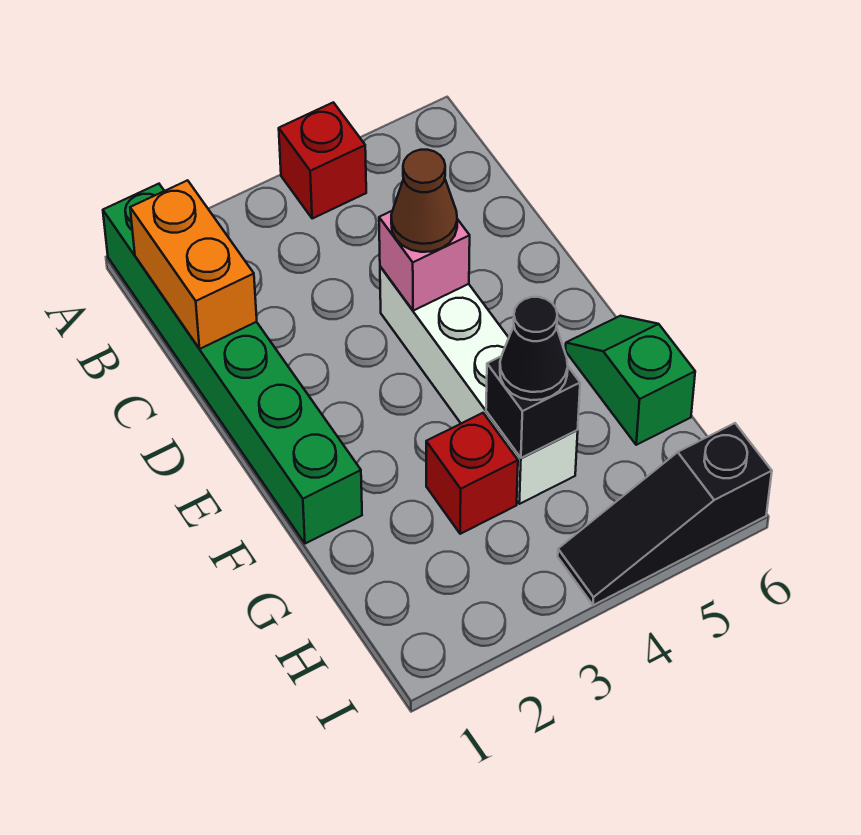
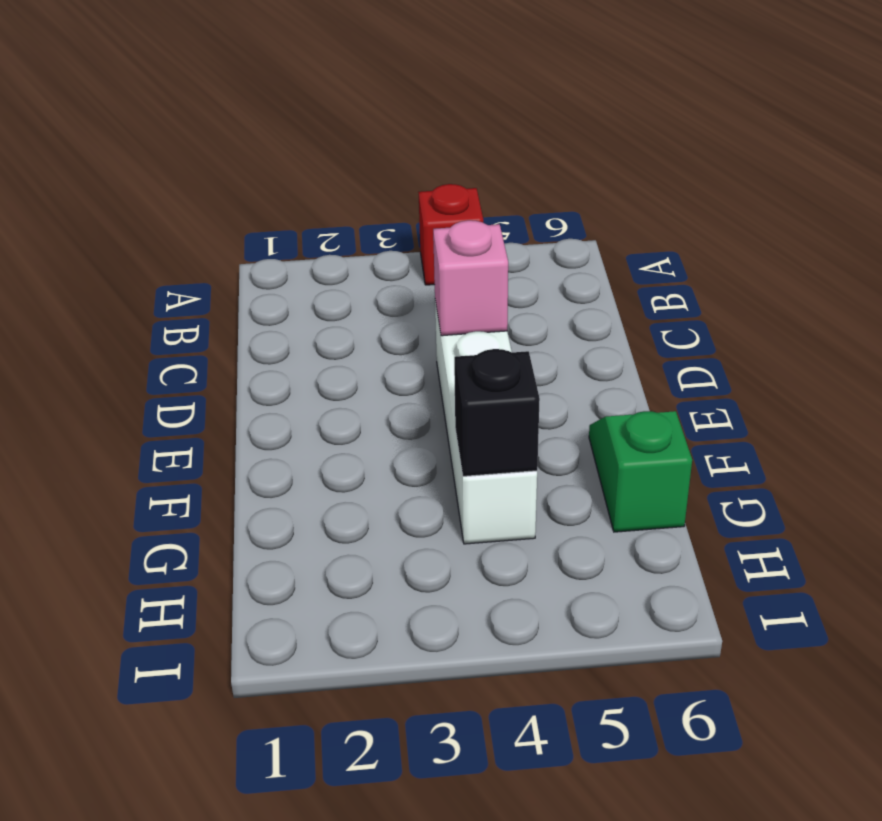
none -> green brick A1:F1 level 1
none -> red brick G3 level 1

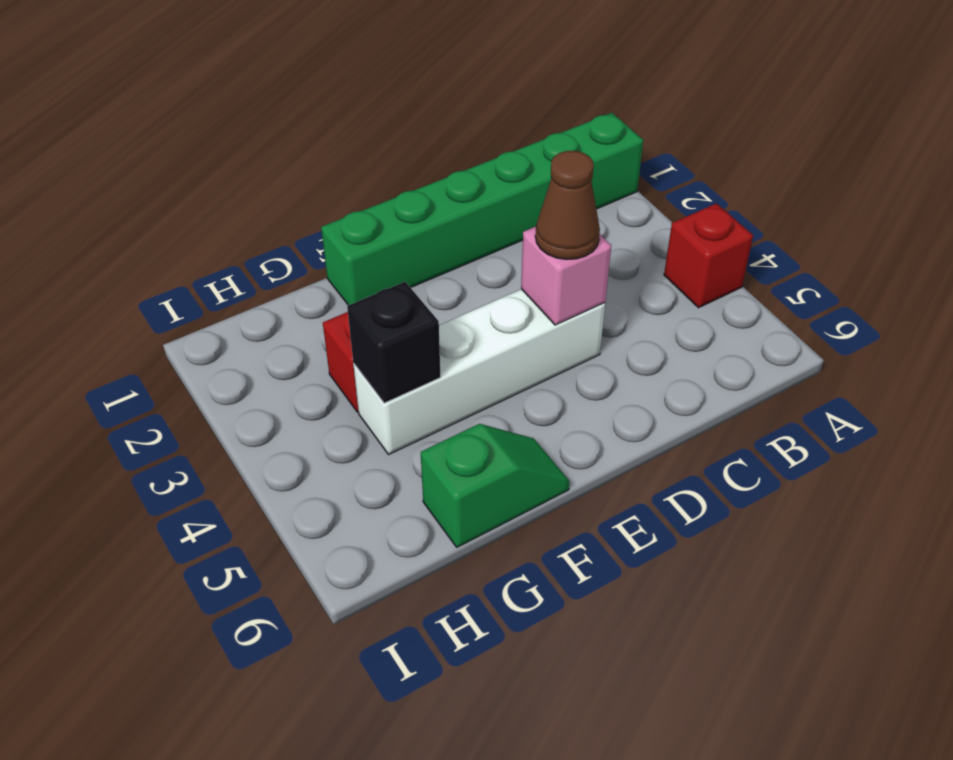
none -> black slope I4:I6 level 1 top 6
none -> orange brick B1:C1 level 2

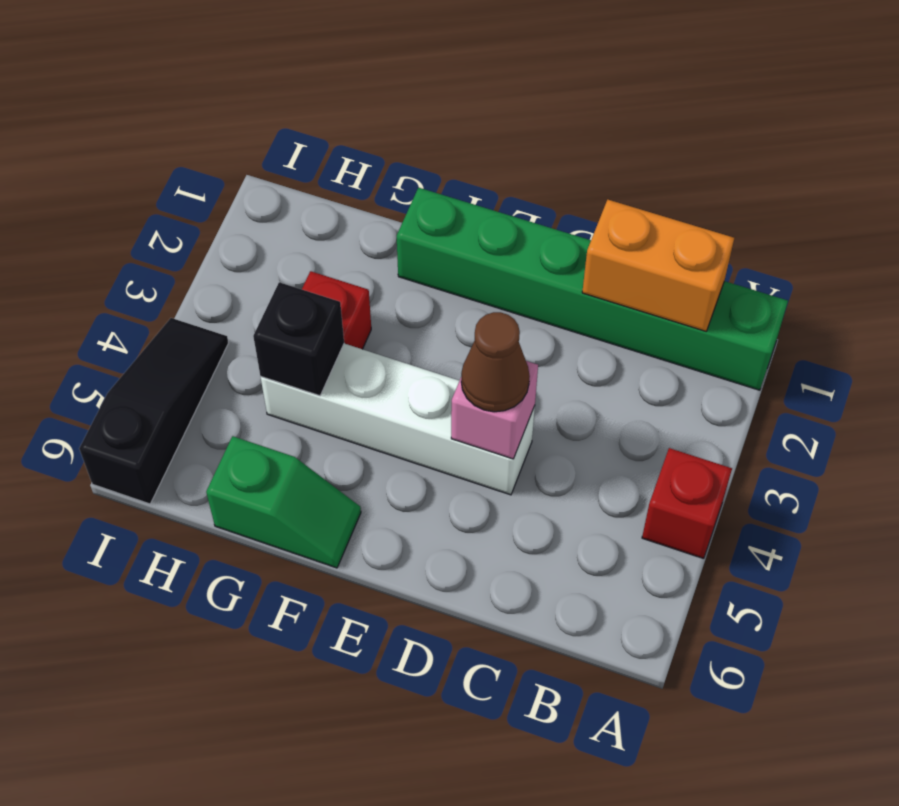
none -> black cone G4 level 3

